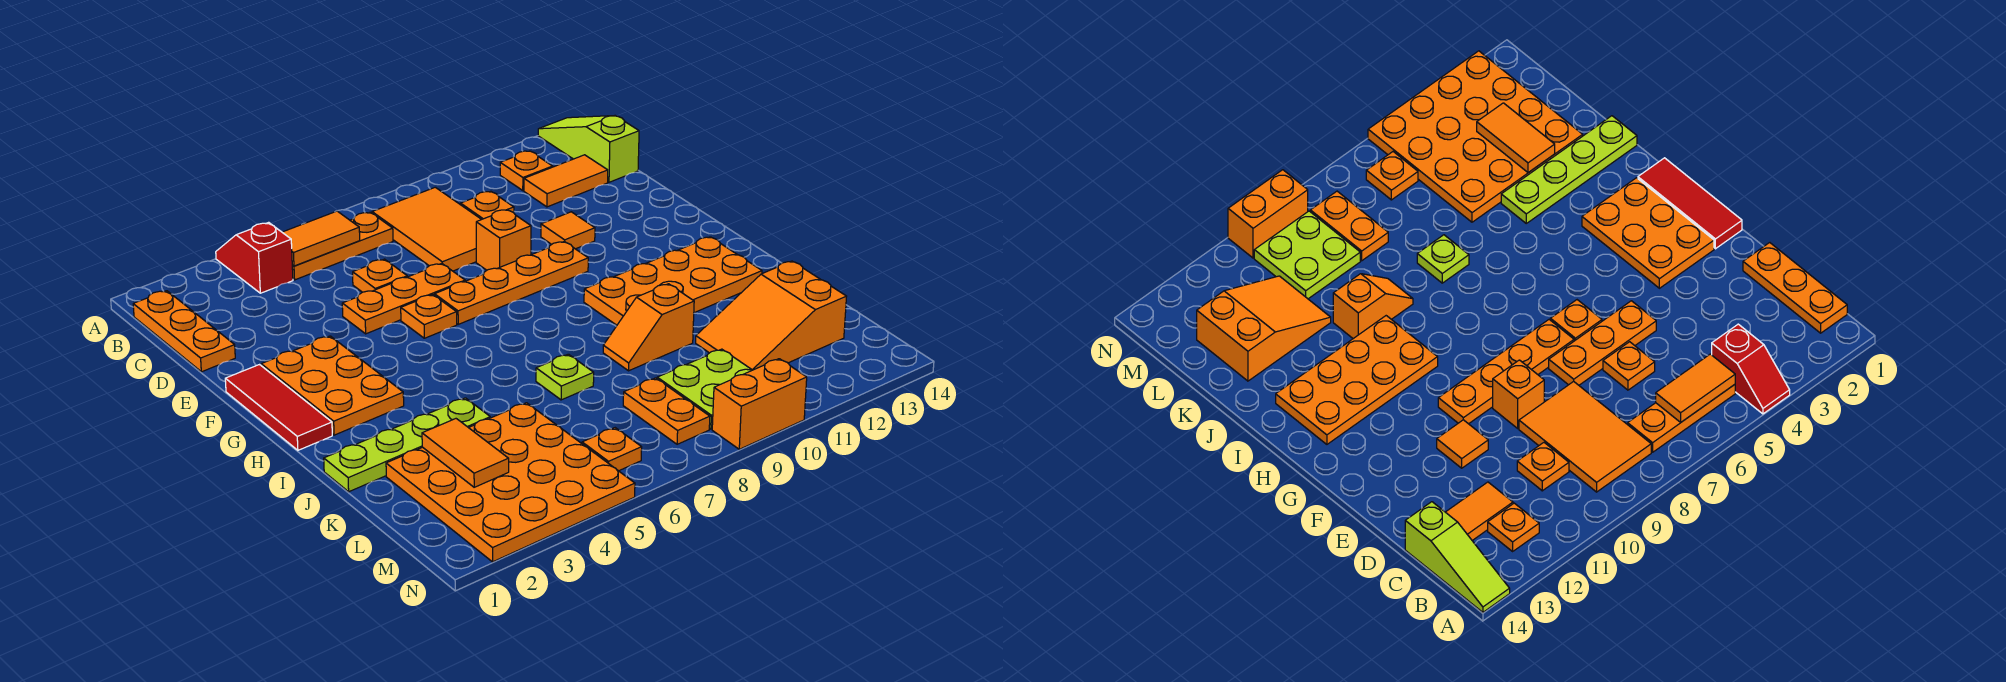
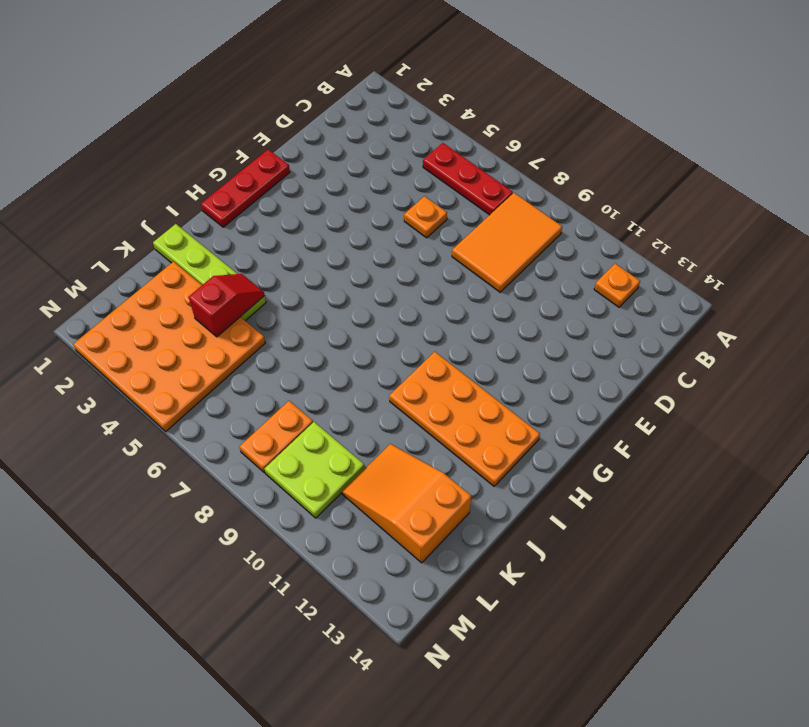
red plate B5:B7 level 1 -> orange plate B5:B7 level 1
red plate F1:H1 level 1 -> red tile F1:H1 level 1
red slope J4:K4 level 2 top K -> red slope A4:B4 level 1 top B
none -> lime slope A14:C14 level 1 top C
none -> orange plate B1:D1 level 1
none -> orange plate C10 level 1

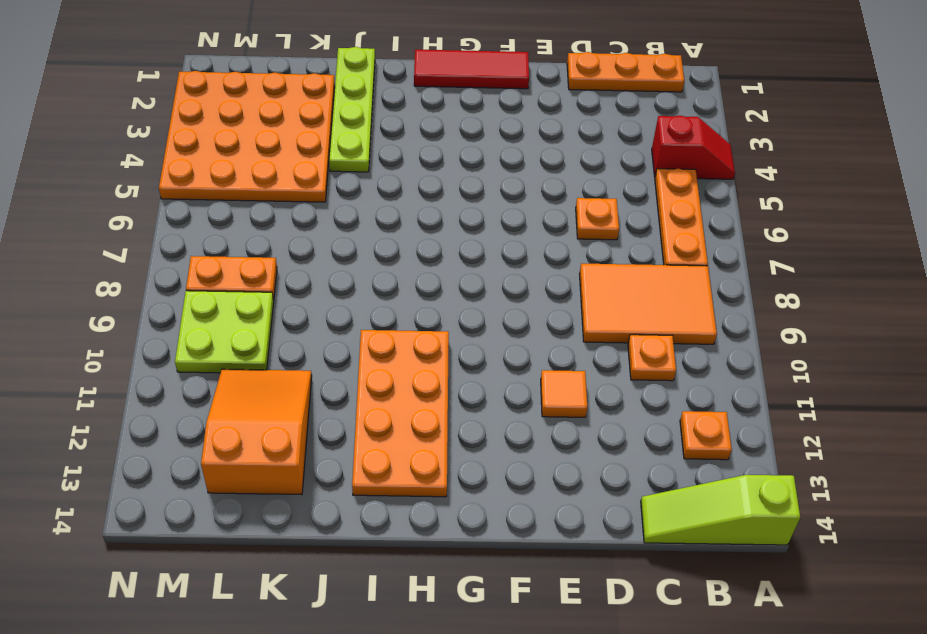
lime slope A14:C14 level 1 top A -> lime slope A14:C14 level 1 top C
none -> orange tile C12:C13 level 1
none -> orange plate E5:E7 level 1
none -> orange brick E9 level 1

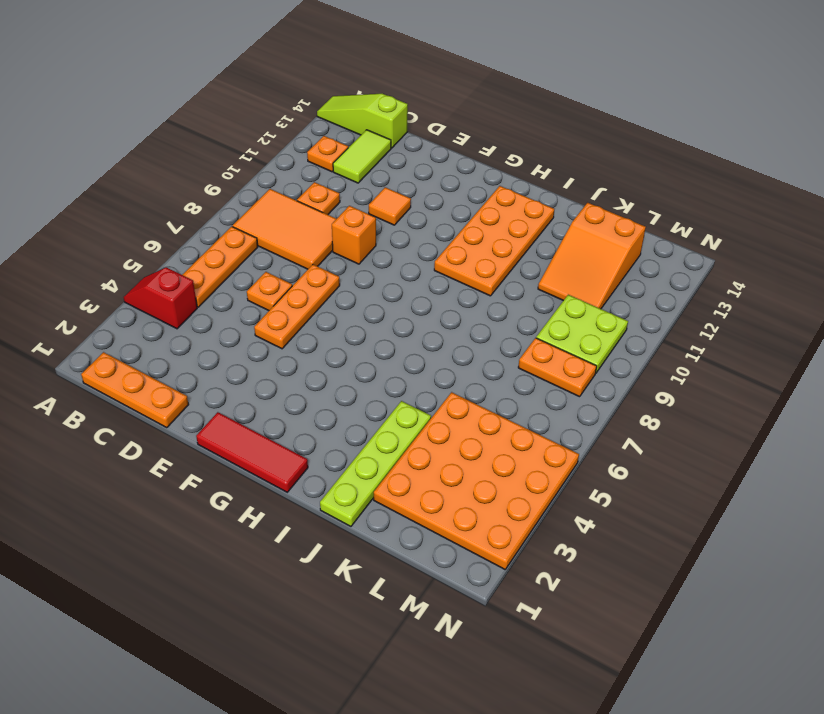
lime tile C12:C13 level 1 -> orange tile C12:C13 level 1
none -> orange plate F2:H3 level 1
none -> orange plate F6 level 1
none -> orange plate F7:F10 level 1

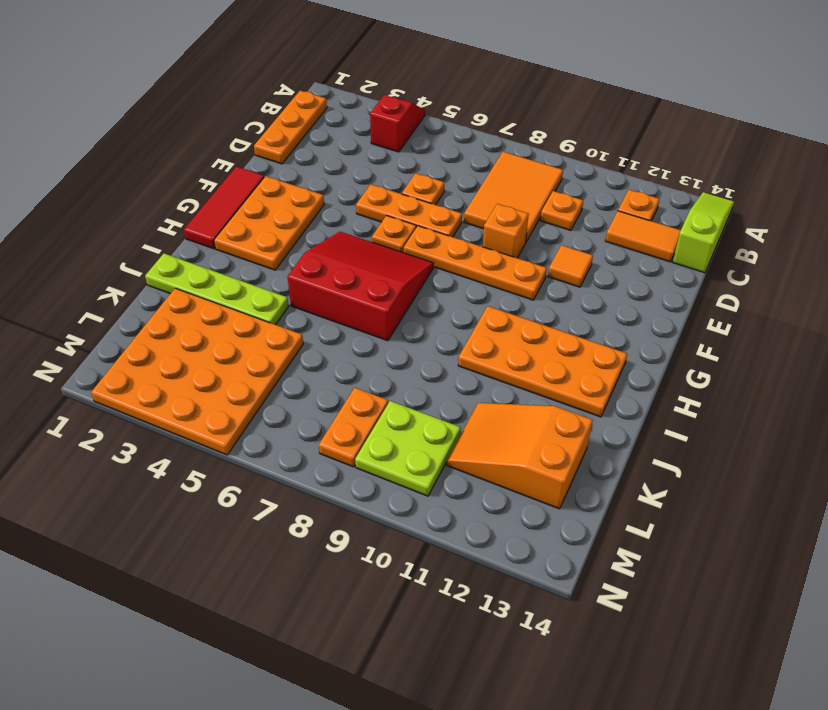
red slope G5:I7 level 1 top I -> none
none -> orange plate B5:B7 level 1
none -> lime plate J7 level 1
none -> orange slope J9:J10 level 1 top 10

